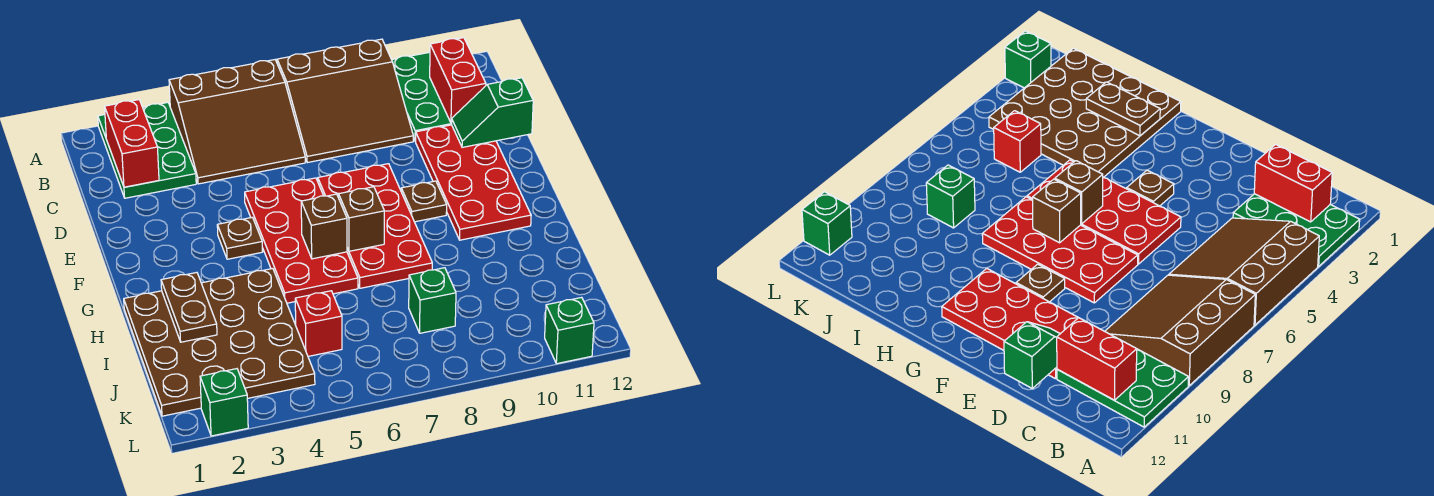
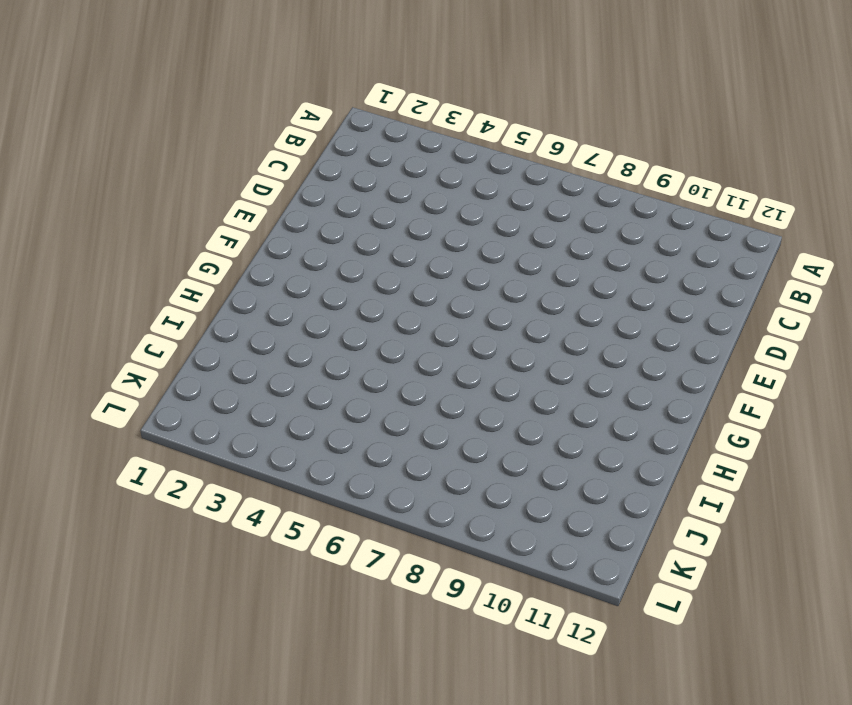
none -> green plate A2:C3 level 1
none -> brown slope A4:C6 level 1 top A
none -> brown slope A7:C9 level 1 top A

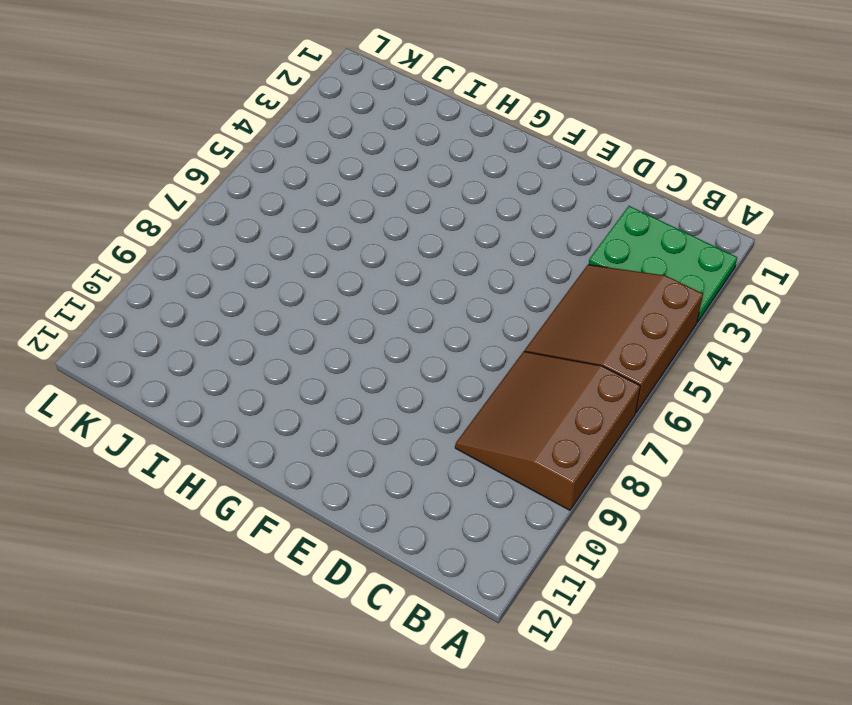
none -> green plate A10:C11 level 1
none -> red plate D10:G11 level 1
none -> red plate E5:H6 level 1

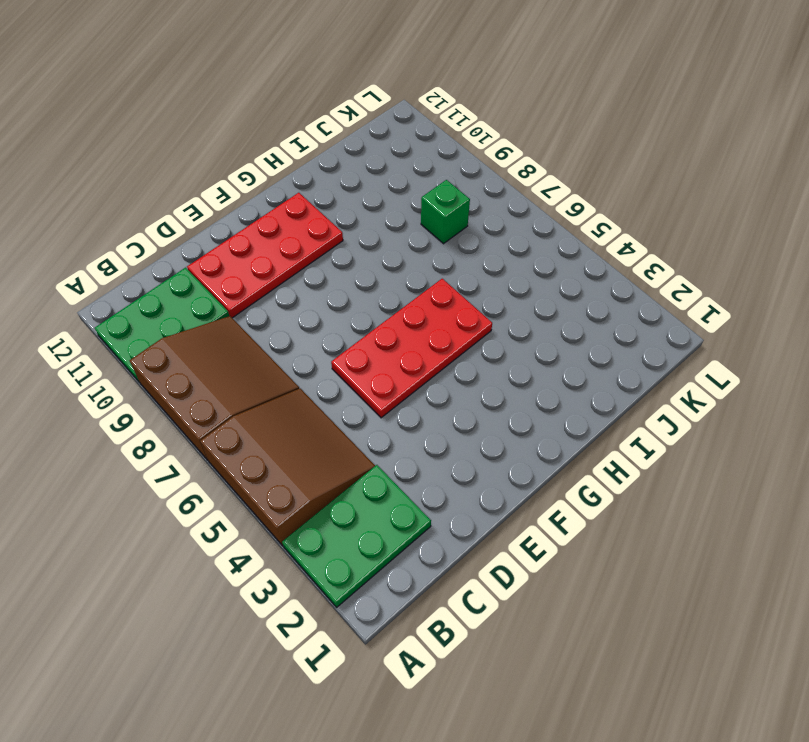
none -> red plate E7:H8 level 1
none -> brown plate F4 level 1
none -> brown plate F9 level 1

